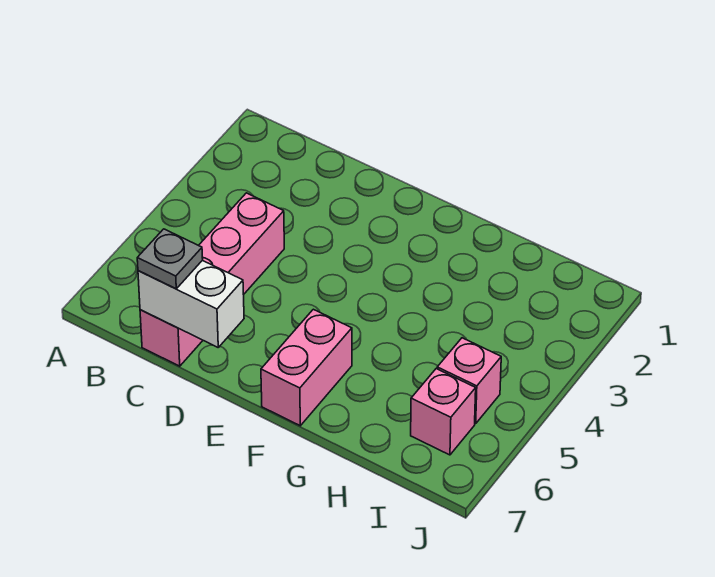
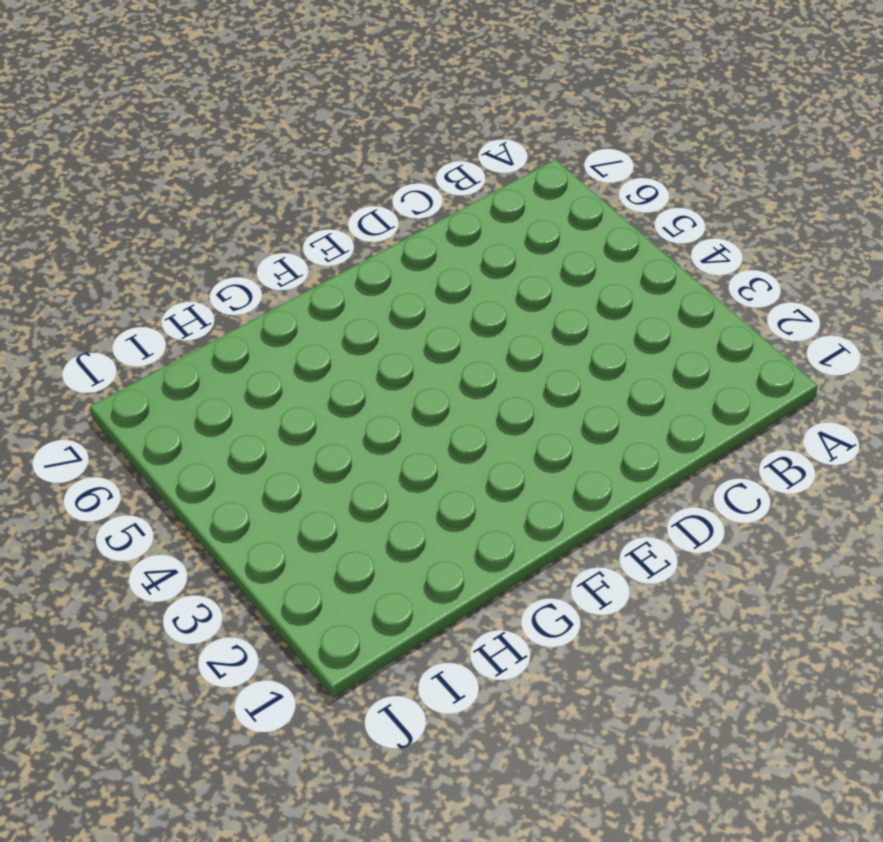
none -> pink brick C4:C7 level 1
none -> pink brick F6:F7 level 1

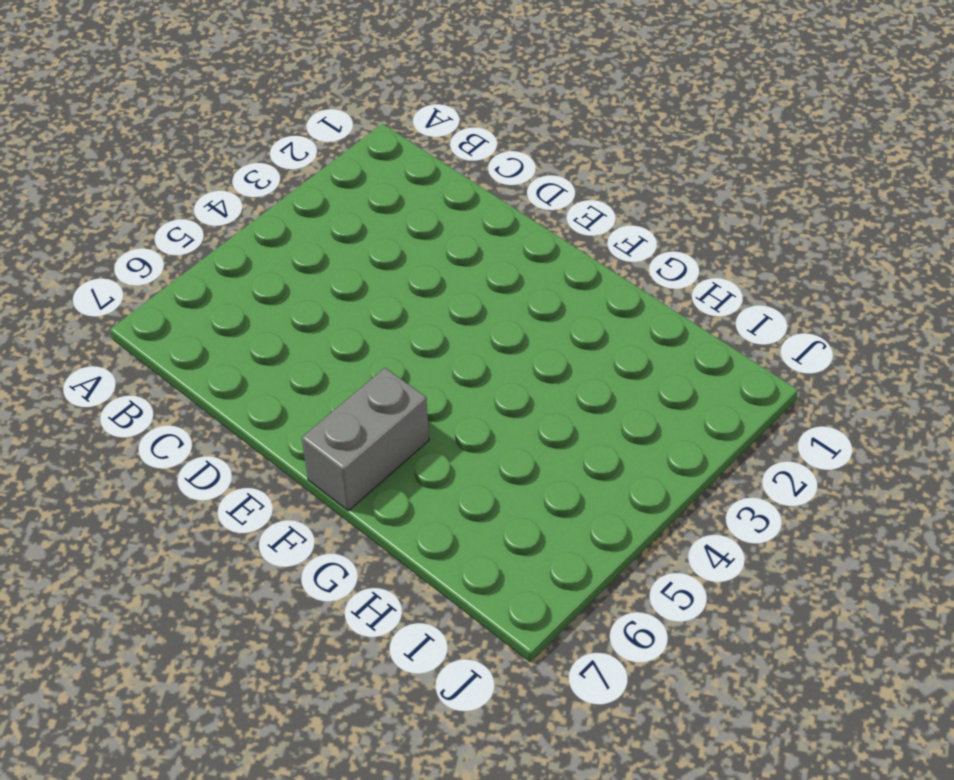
grey brick F6:F7 level 1 -> pink brick F6:F7 level 1
none -> pink brick C4:C7 level 1
none -> pink brick I5 level 1

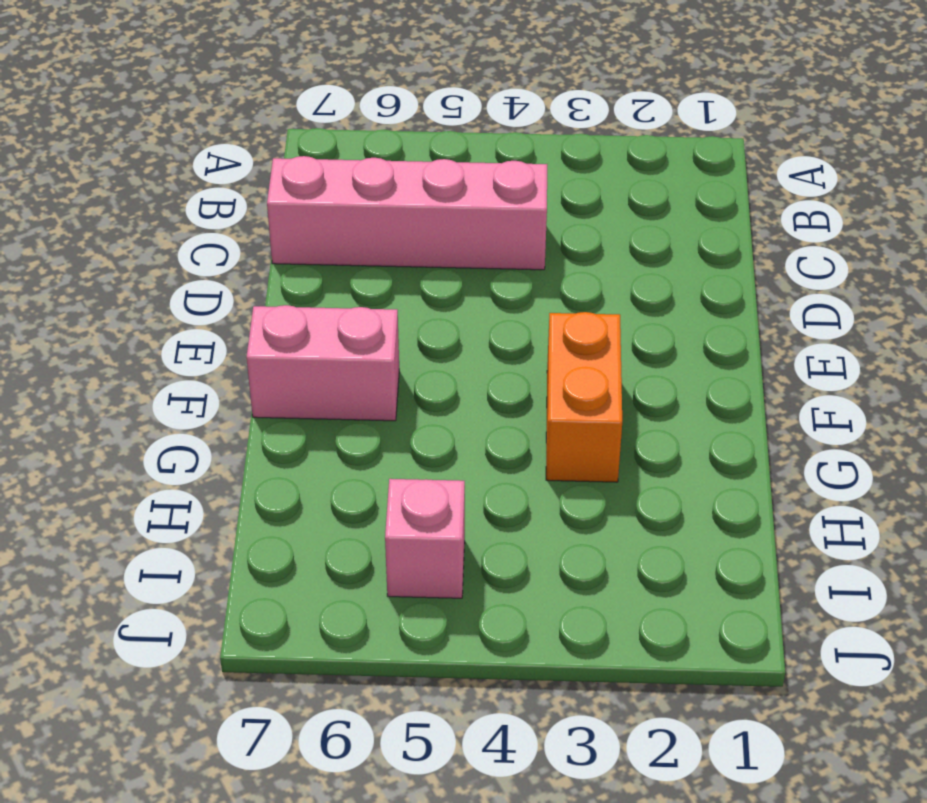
orange brick F3:G3 level 1 -> none
none -> pink brick I6 level 1
none -> white brick C7:D7 level 2

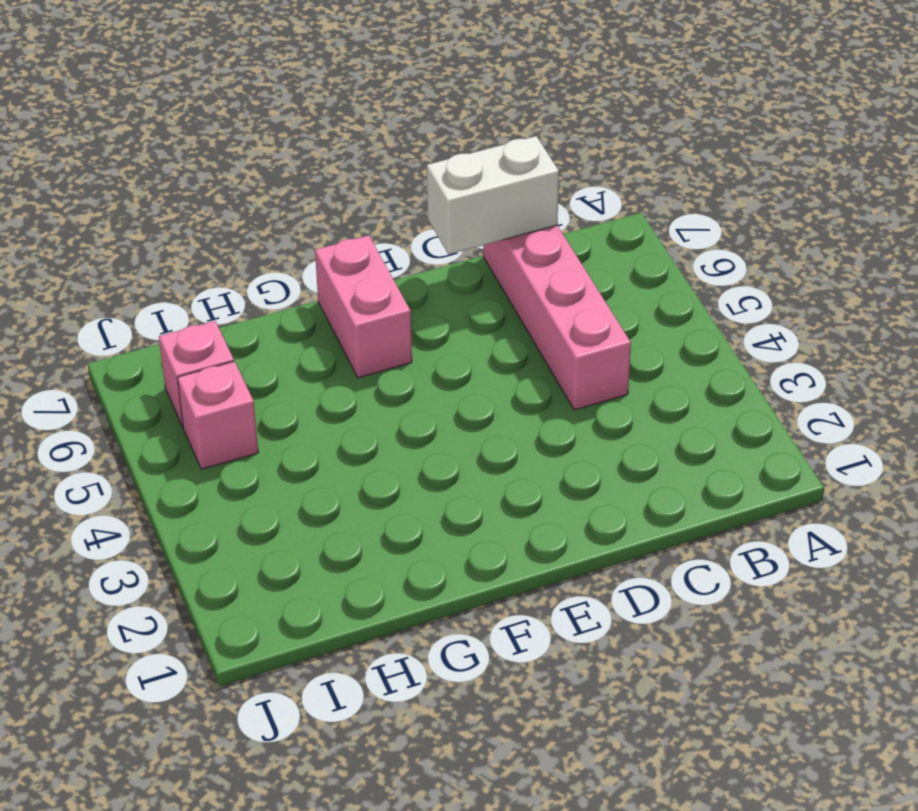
none -> grey plate C7 level 3

